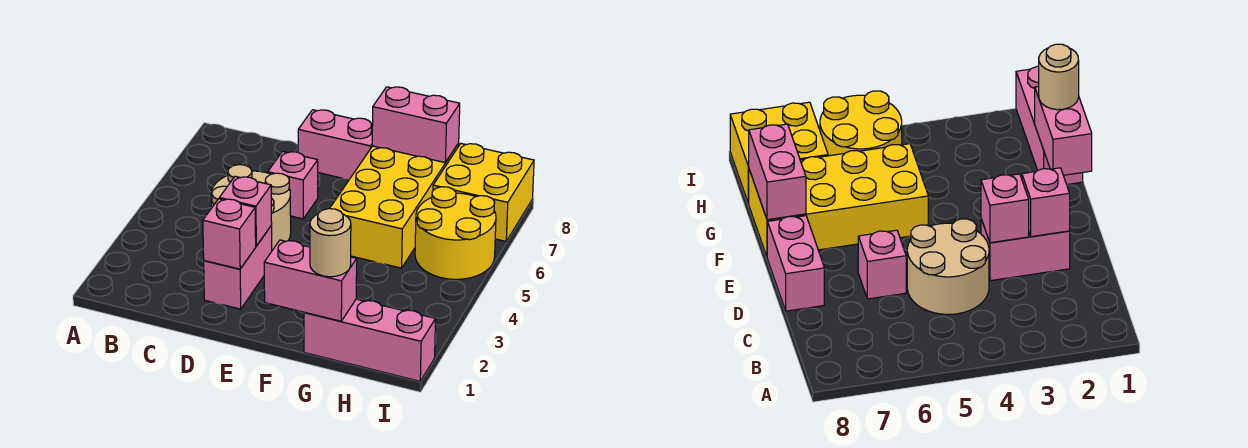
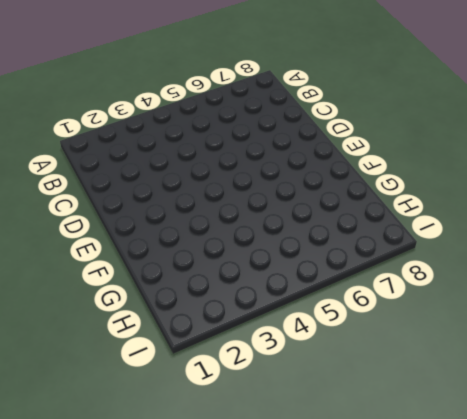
none -> tan round brick C4:D5 level 1
none -> pink brick D2:D3 level 1
none -> pink brick D6 level 1

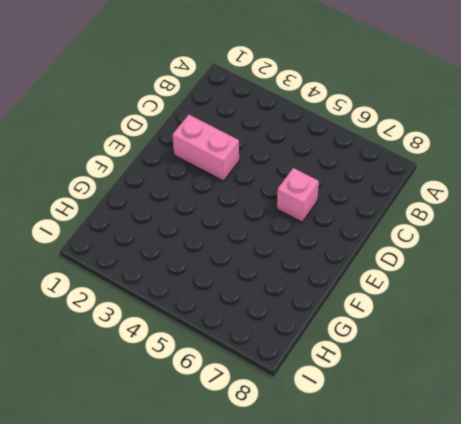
none -> tan round brick C4:D5 level 1
none -> pink brick D8:E8 level 1
none -> yellow brick F5:G8 level 1

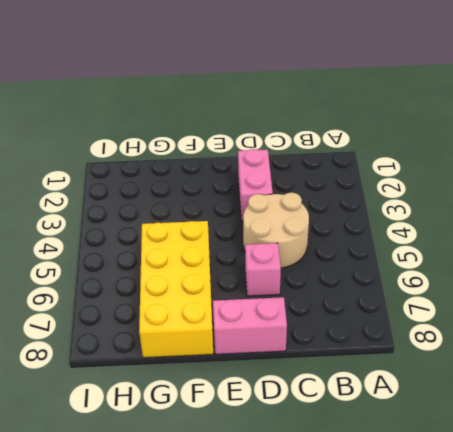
none -> pink brick G1:I1 level 1
none -> yellow round brick H5:I6 level 1
none -> yellow brick H7:I8 level 1

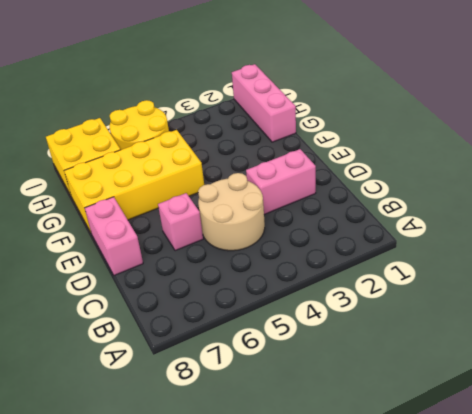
none -> pink brick D2 level 2
none -> pink brick D3 level 2
none -> pink brick F1:G1 level 2

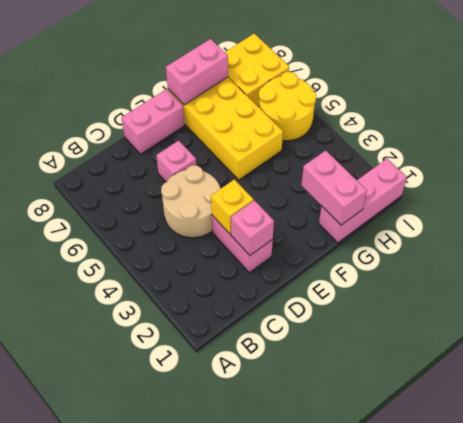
yellow brick D3 level 2 -> pink brick D3 level 2
pink brick G1:G2 level 2 -> pink brick F1:G1 level 2
none -> tan round brick G1 level 3

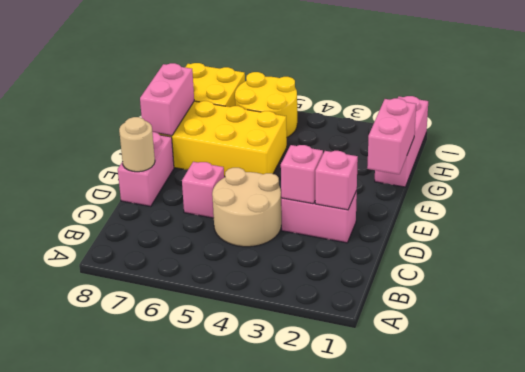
tan round brick D8 level 2 -> tan round brick G1 level 3

